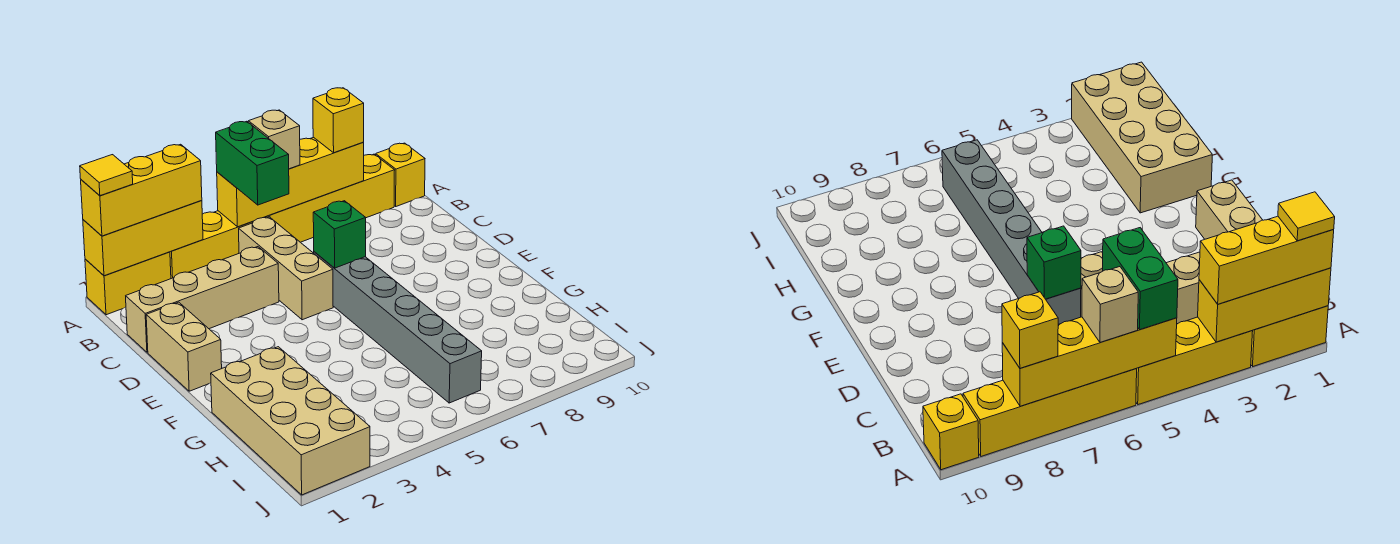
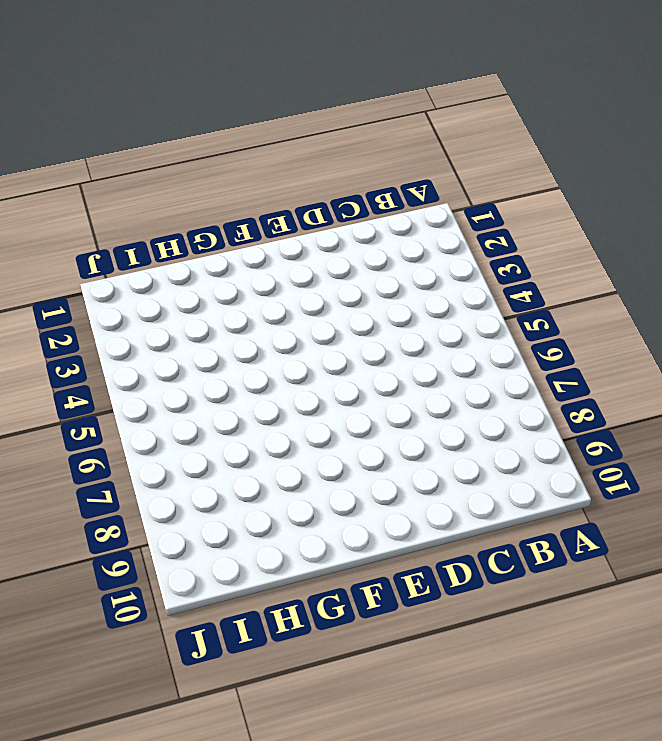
none -> yellow brick A1:A2 level 1
none -> yellow brick A3:A5 level 1
none -> yellow brick A6:A9 level 1

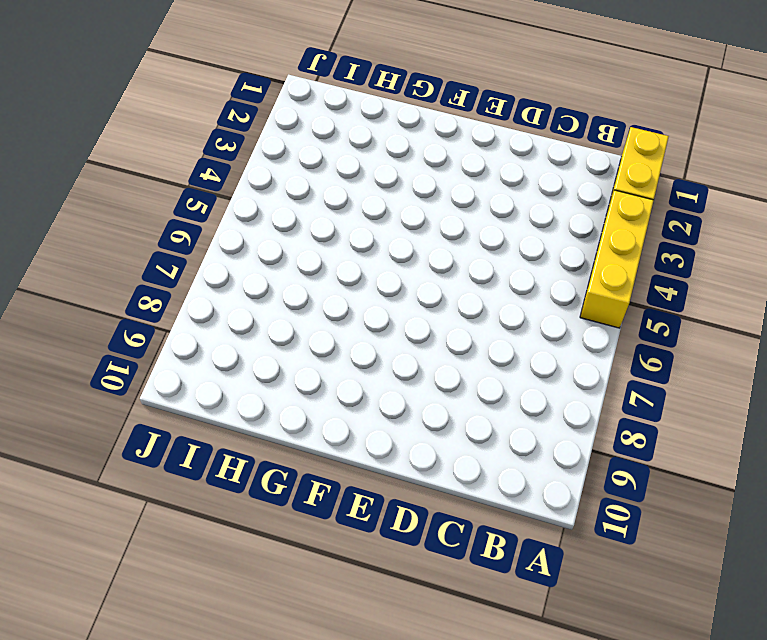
none -> yellow brick A6:A9 level 1
none -> yellow brick A10 level 1
none -> tan brick B5:D5 level 1

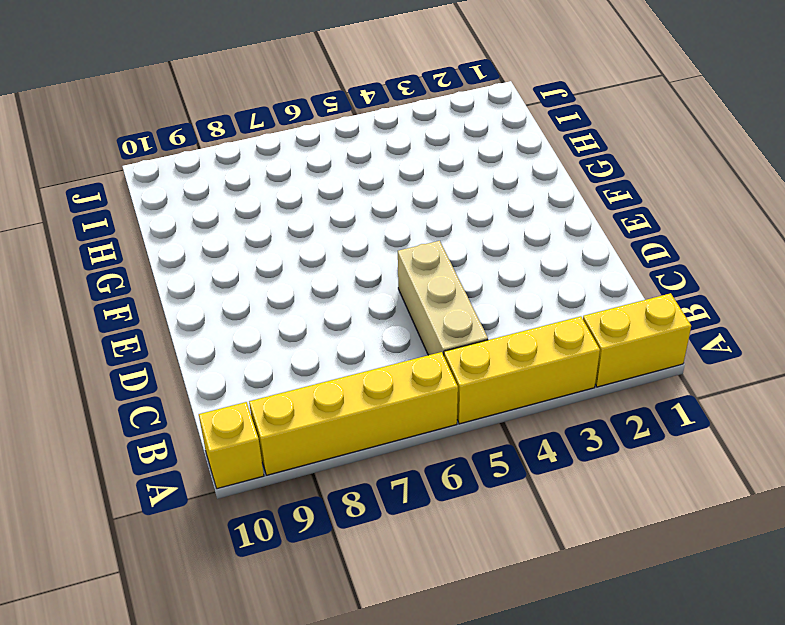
none -> tan brick C1:C4 level 1
none -> tan brick D1:E1 level 1
none -> grey brick D6:I6 level 1

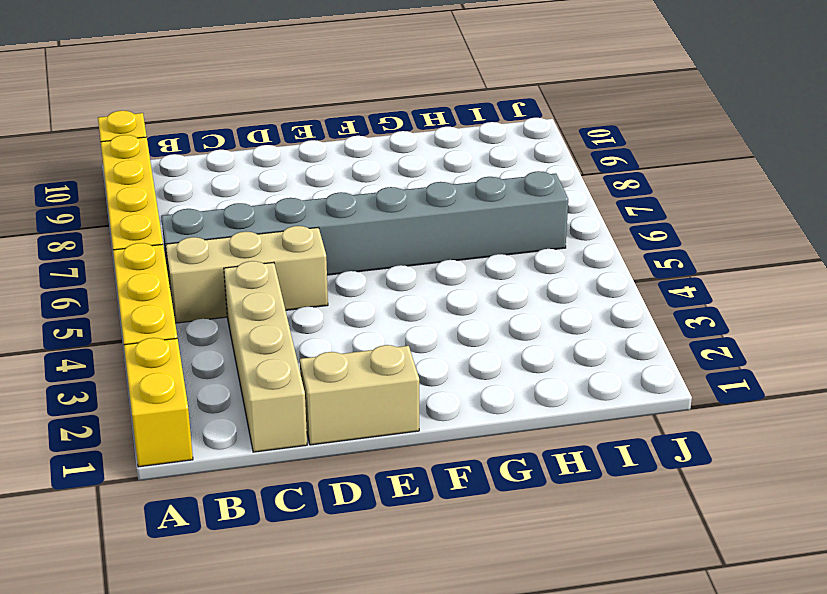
grey brick B6:I6 level 1 -> grey brick D6:I6 level 1
none -> tan brick G1:J2 level 1
none -> yellow brick A1:A3 level 2
none -> yellow brick A5:A8 level 2

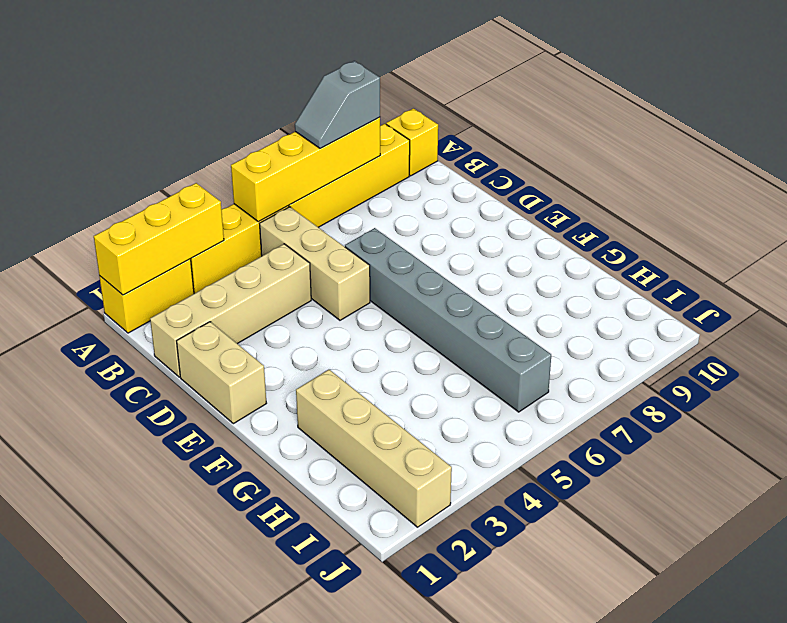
grey slope A7:A8 level 3 top 8 -> yellow brick A8 level 3
tan brick G2:J2 level 1 -> tan brick G1:J2 level 1
none -> green brick D6 level 2
none -> yellow brick A1:A3 level 3
none -> green brick A5:B5 level 3

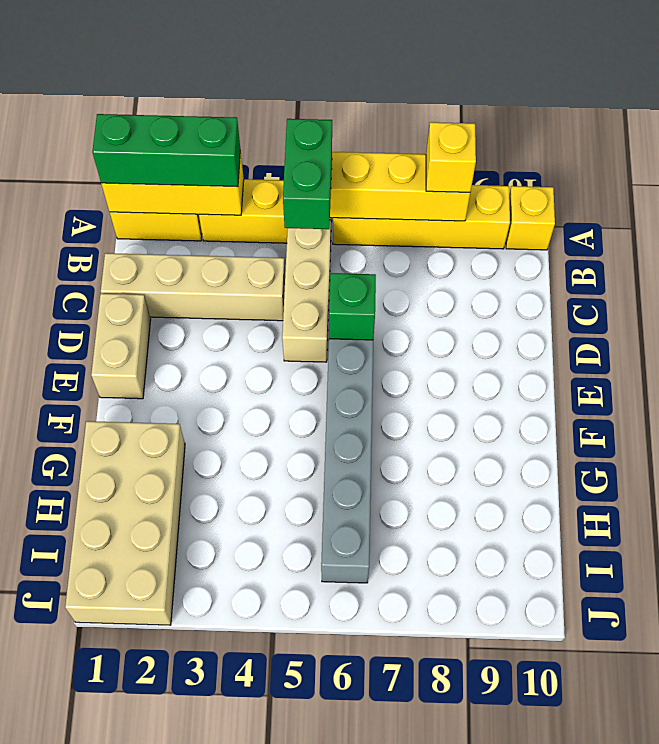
green brick A1:A3 level 3 -> yellow brick A1:A3 level 3
none -> tan brick A6 level 3
none -> yellow tile A1 level 4

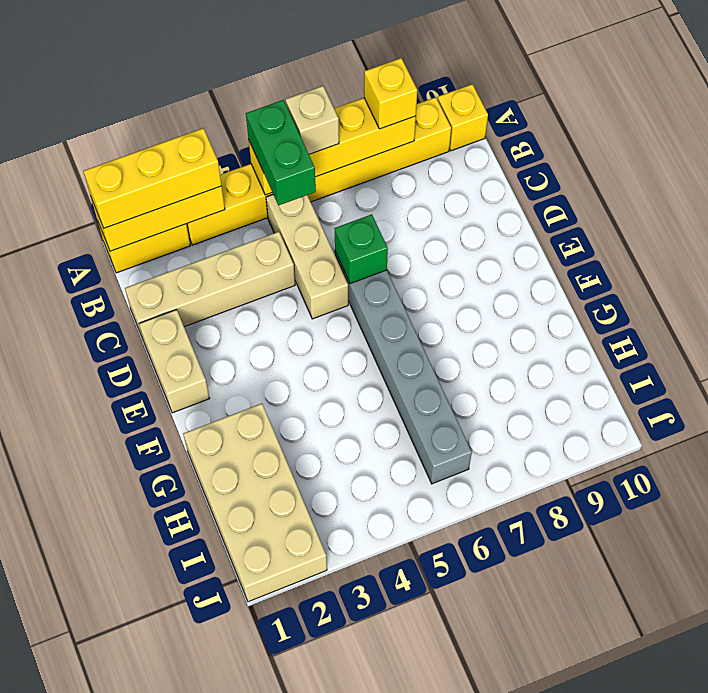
none -> yellow tile A1 level 4

